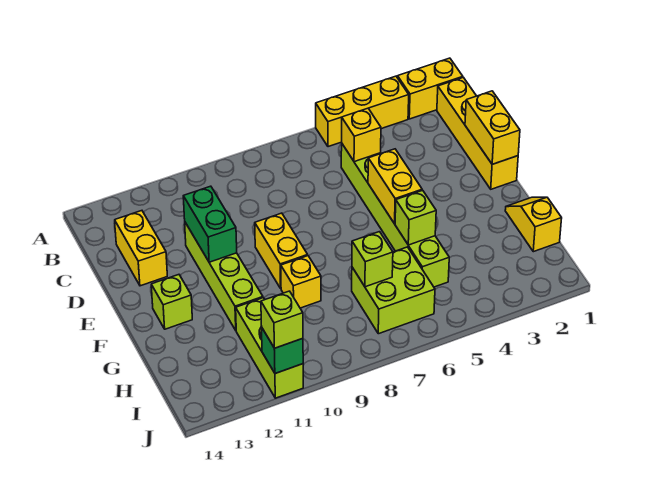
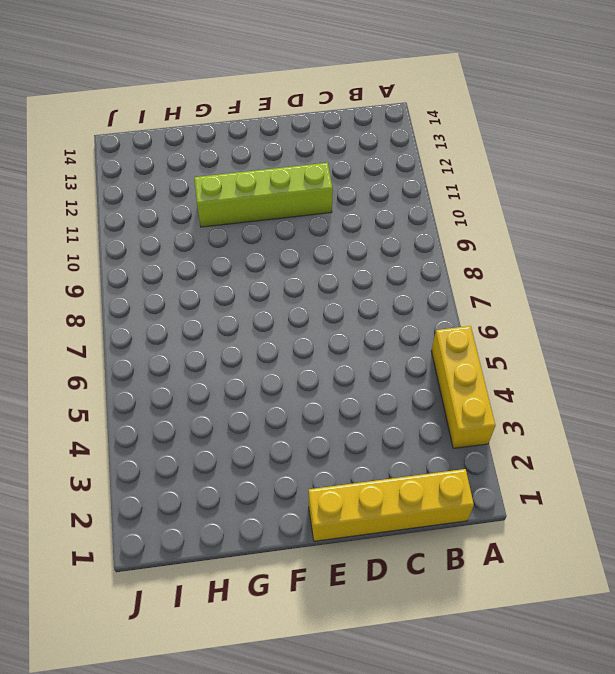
none -> yellow brick A1:A2 level 1
none -> lime brick C5:H5 level 1
none -> yellow brick C13:D13 level 1

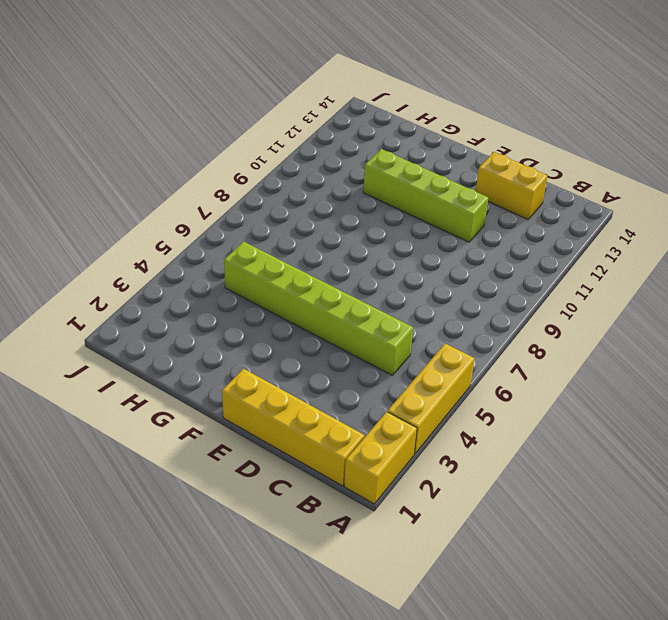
none -> yellow brick E9:F9 level 1
none -> lime brick F13 level 1
none -> yellow slope G1:H1 level 1 top H

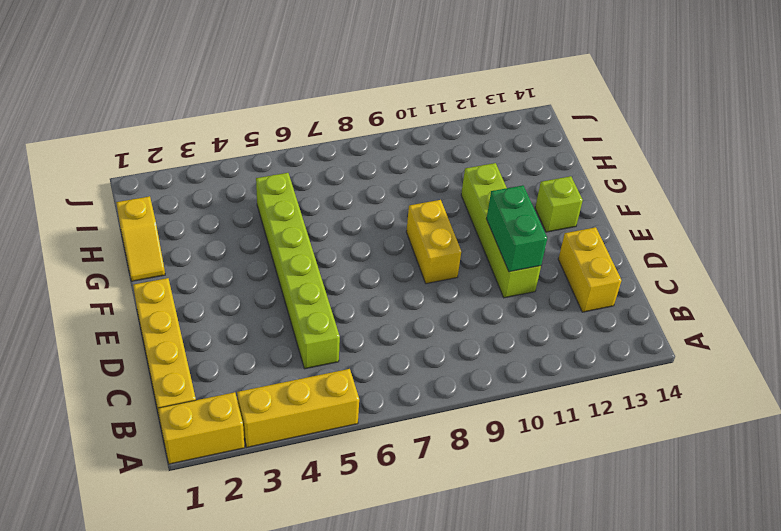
none -> yellow brick G9 level 1
none -> lime brick H6:I7 level 1
none -> lime brick H11:J11 level 1

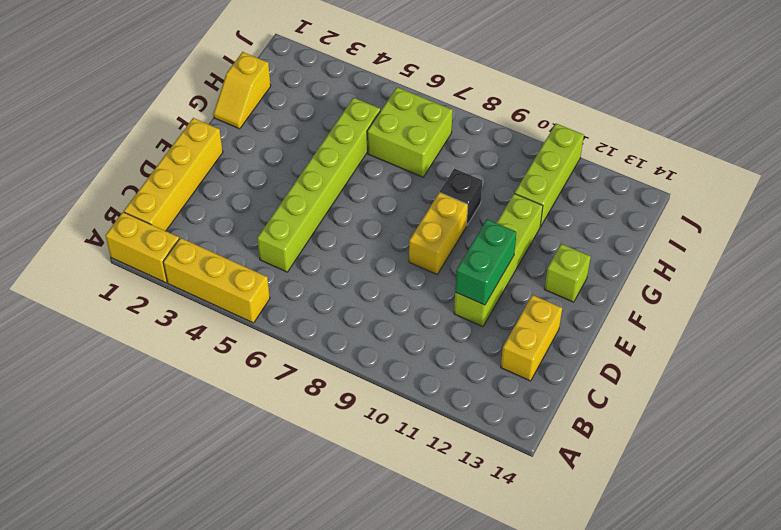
black brick G9 level 1 -> yellow brick G9 level 1
none -> yellow brick C5 level 2
none -> yellow brick D1:E1 level 2
none -> yellow brick E5:F5 level 2

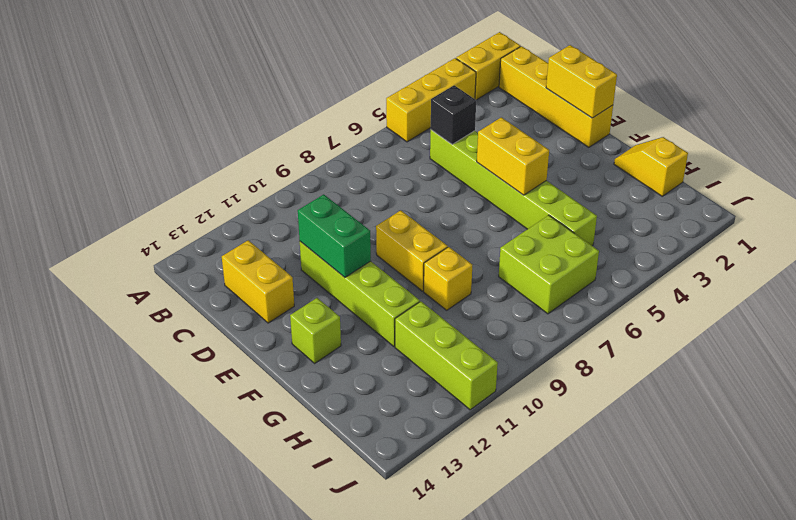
black brick C5 level 2 -> yellow brick C5 level 2
none -> lime brick G5 level 2
none -> lime brick H7 level 2
none -> green brick J11 level 2

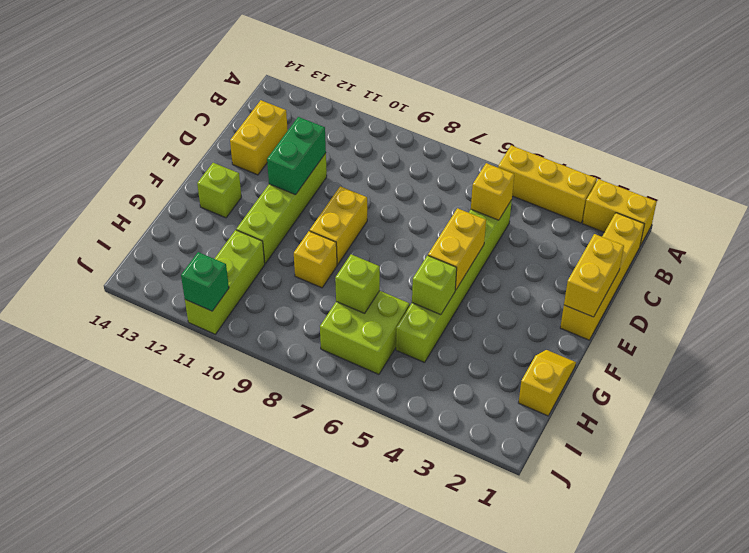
none -> lime brick J11 level 3

